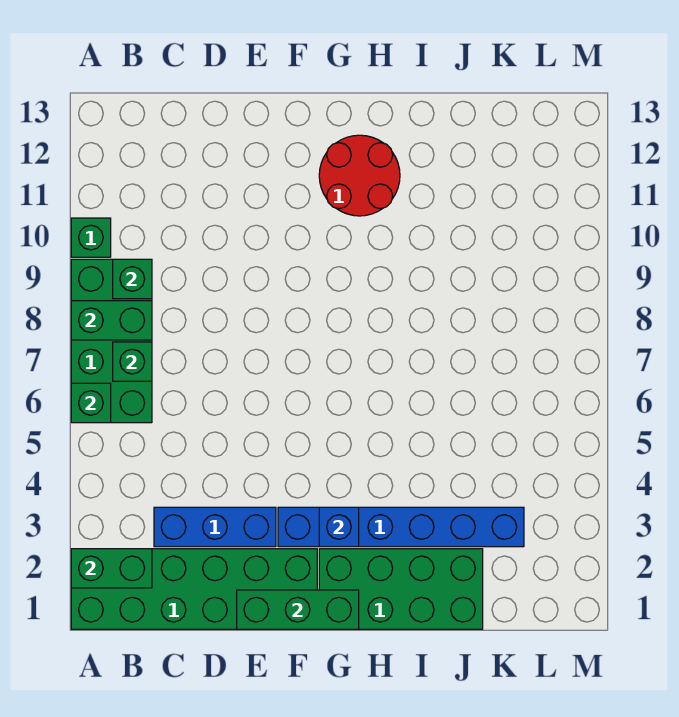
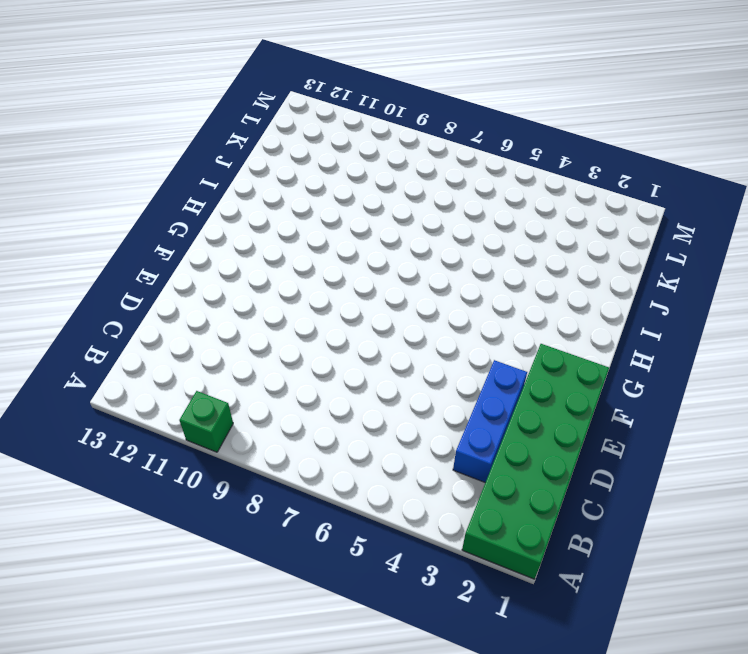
none -> green brick A6:B9 level 1
none -> blue brick F3:K3 level 1
none -> green brick G1:J2 level 1

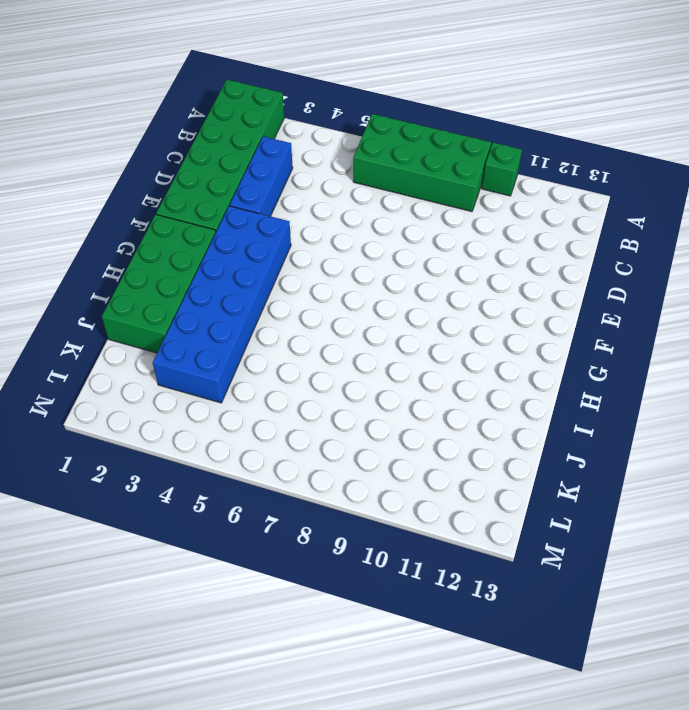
blue brick F3:K4 level 1 -> blue brick F3:K3 level 1
none -> red round brick G11:H12 level 1
none -> green brick A2:B2 level 2
none -> green brick A6 level 2

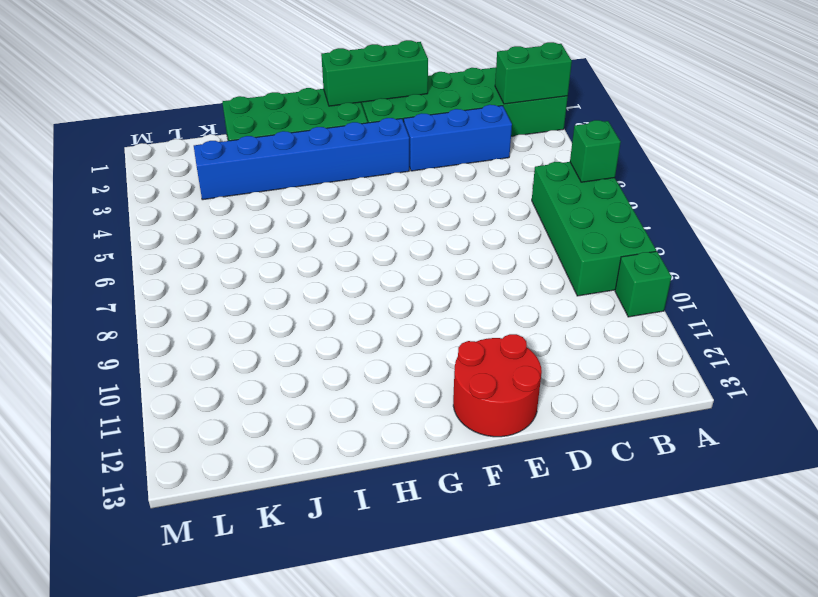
red round brick E12:F13 level 1 -> red round brick G11:H12 level 1
none -> green brick A8:B8 level 2
none -> green brick B7 level 2
none -> green brick B9 level 2

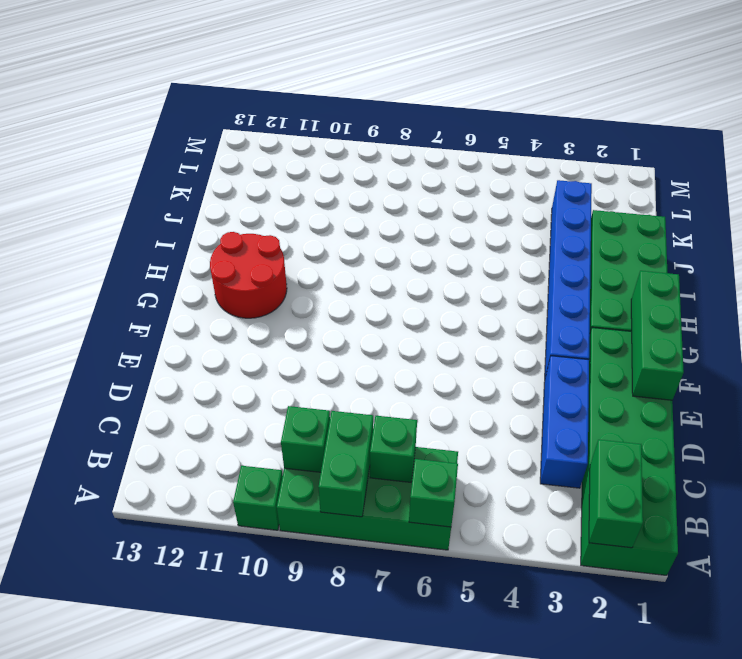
none -> blue brick G3 level 2

